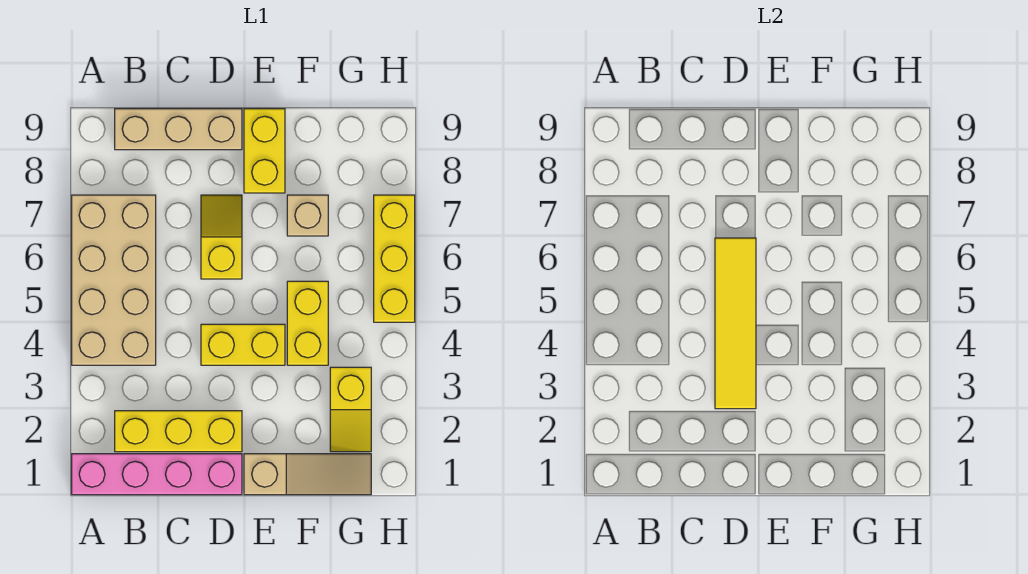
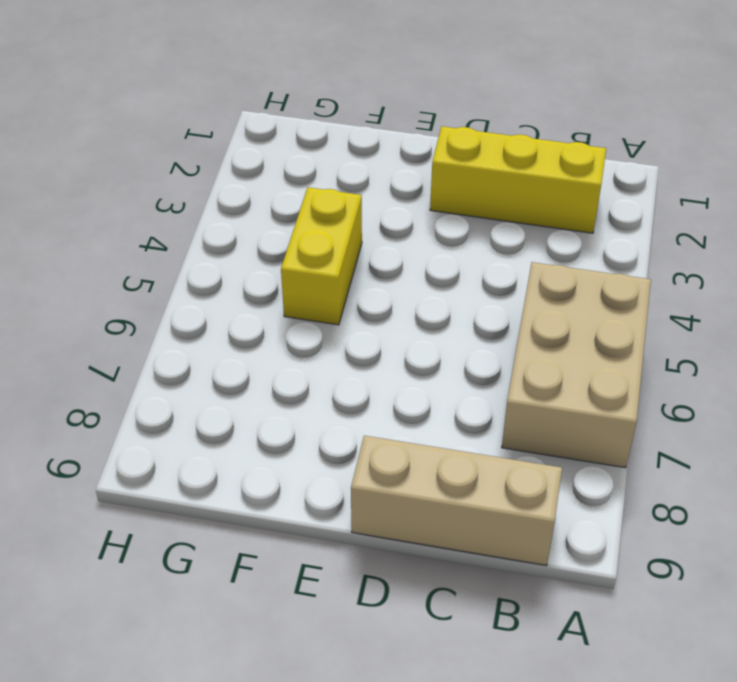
tan brick A5:B7 level 1 -> tan brick A4:B7 level 1
none -> pink brick A1:D1 level 1
none -> yellow brick D4:E4 level 1
none -> yellow slope D6:D7 level 1 top 6

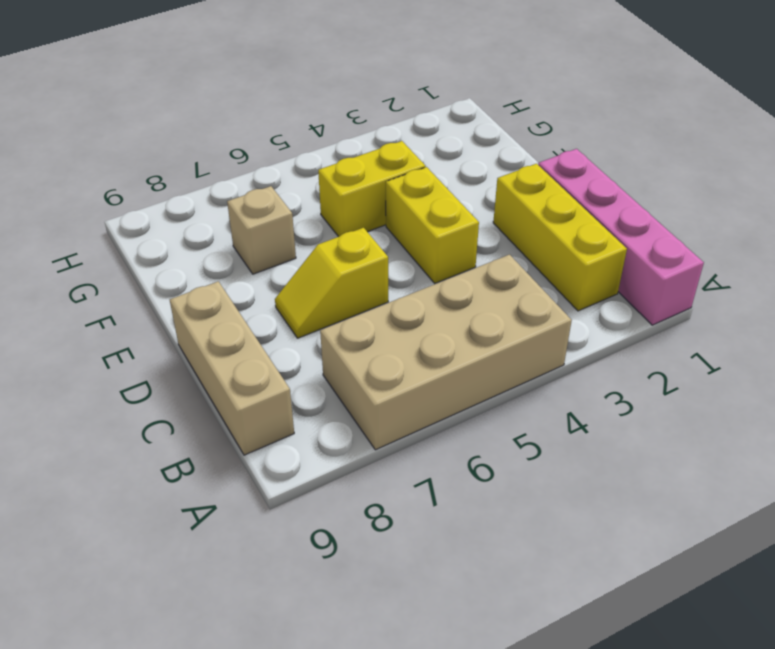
none -> tan slope E1:G1 level 1 top E
none -> yellow brick E8:E9 level 1
none -> yellow slope G2:G3 level 1 top 3

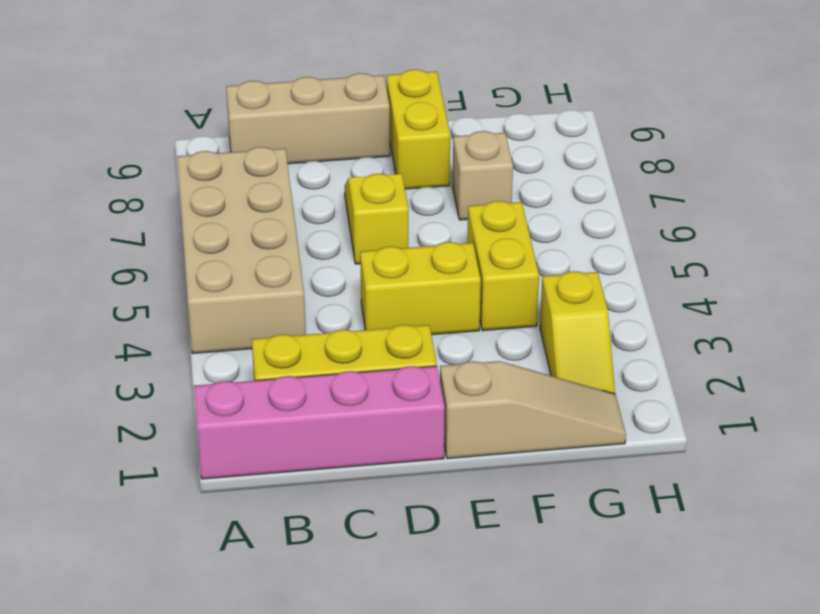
none -> yellow brick H5:H7 level 1
none -> yellow tile D3:D6 level 2

